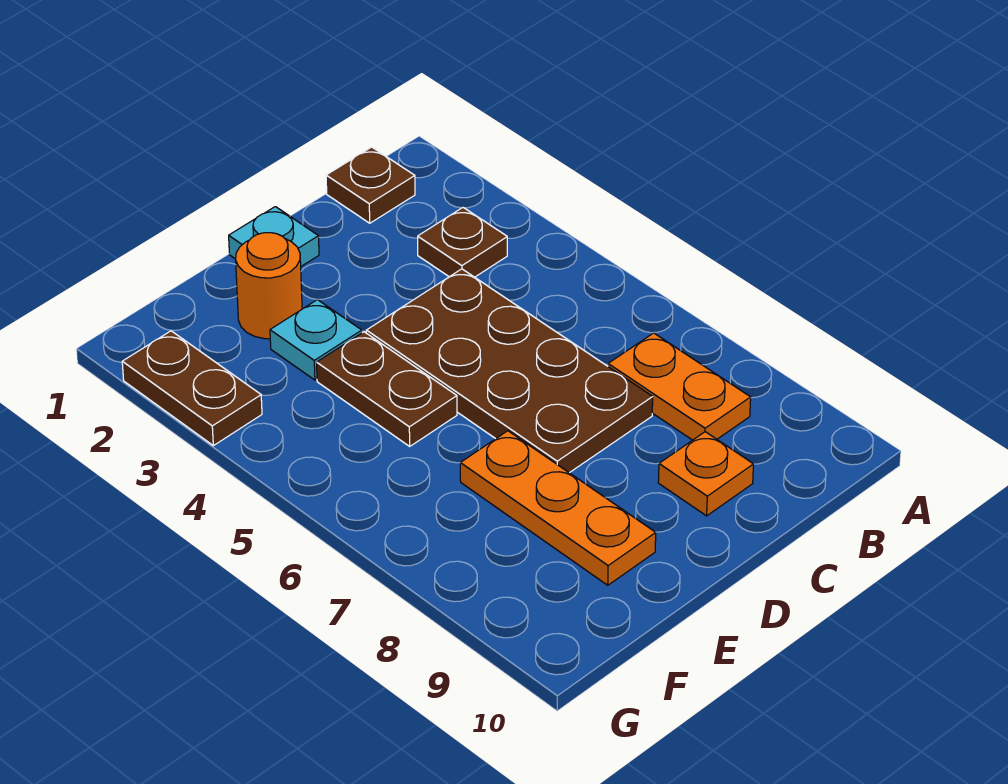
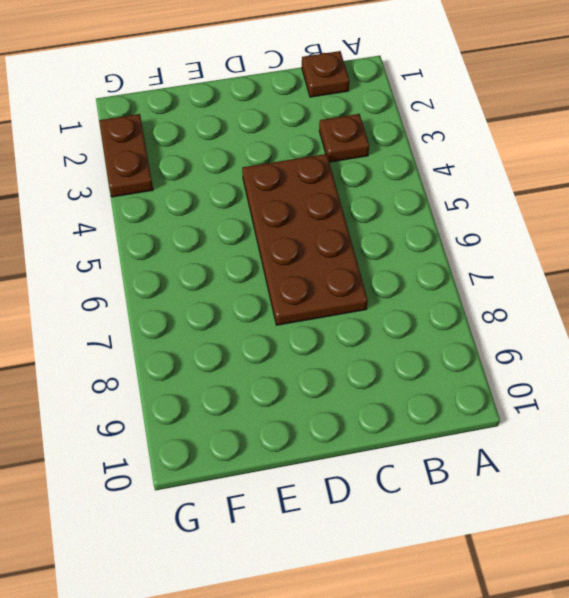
none -> orange plate B7:B8 level 1
none -> orange plate C9 level 1

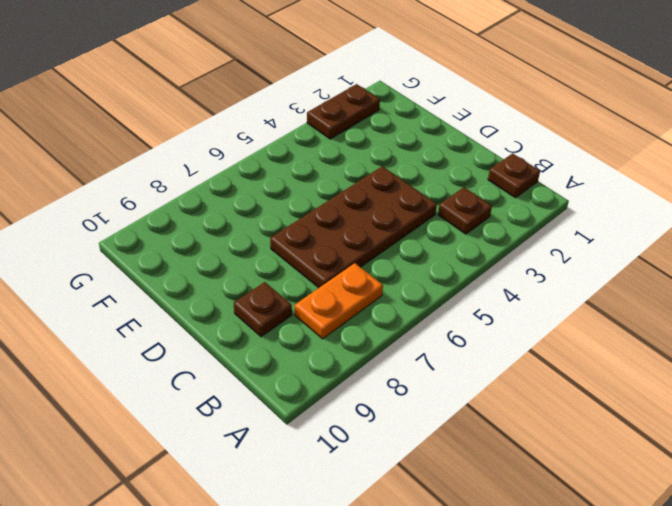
brown plate C9 level 1 -> orange plate C9 level 1
none -> cyan plate D1 level 1
none -> orange round brick E2 level 1

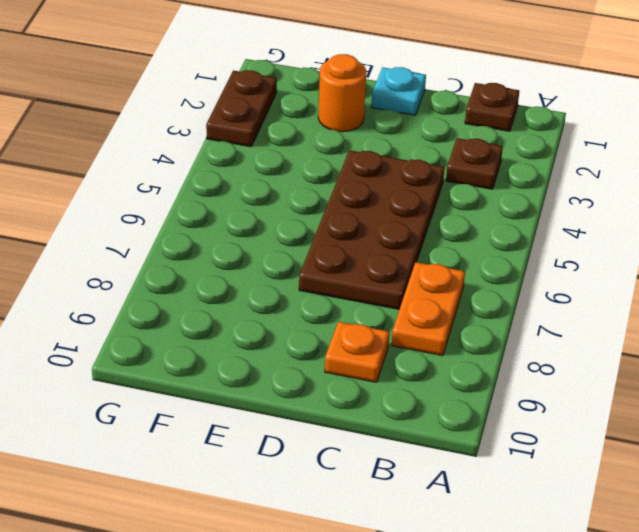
none -> cyan plate E3 level 1
none -> brown plate E4:E5 level 1

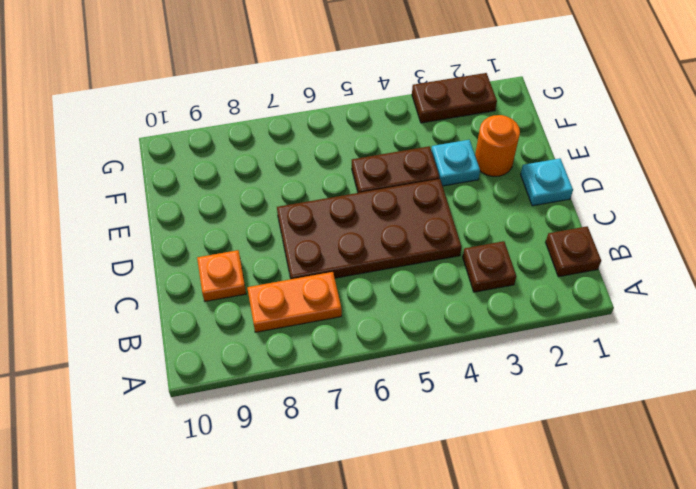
none -> orange plate E7:E9 level 1

